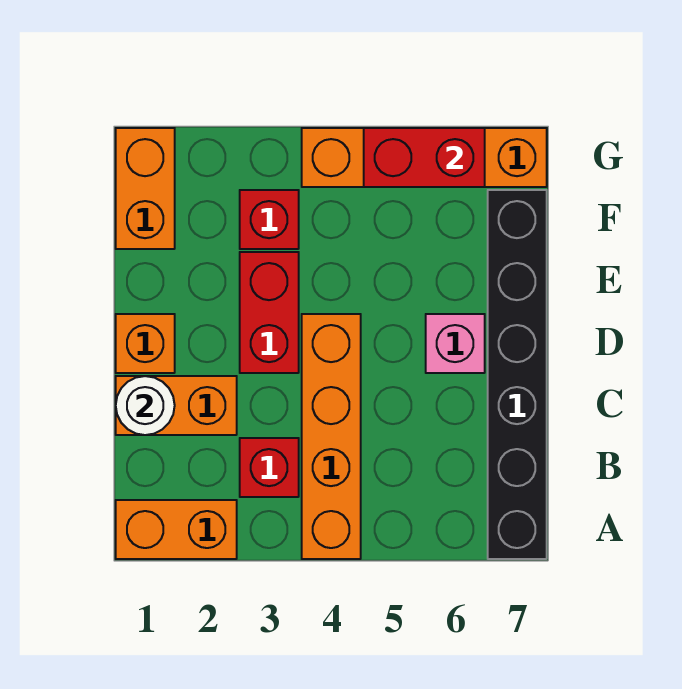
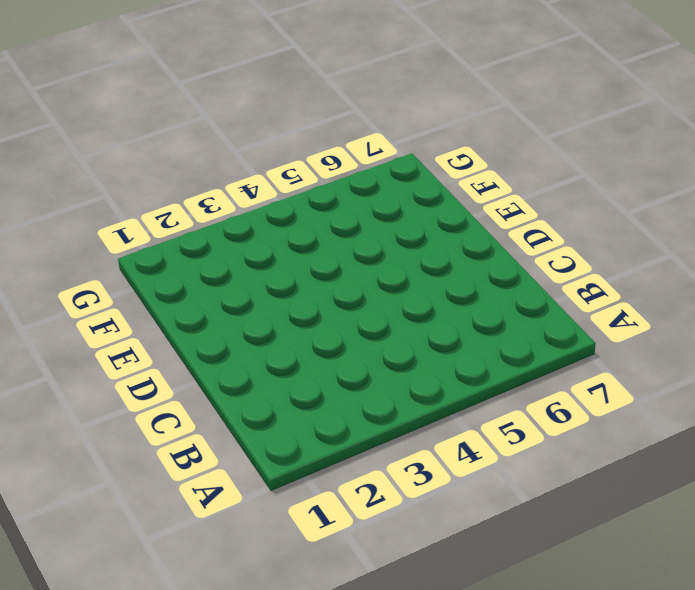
none -> orange brick A1:A2 level 1
none -> orange brick A4:D4 level 1
none -> black brick A7:F7 level 1

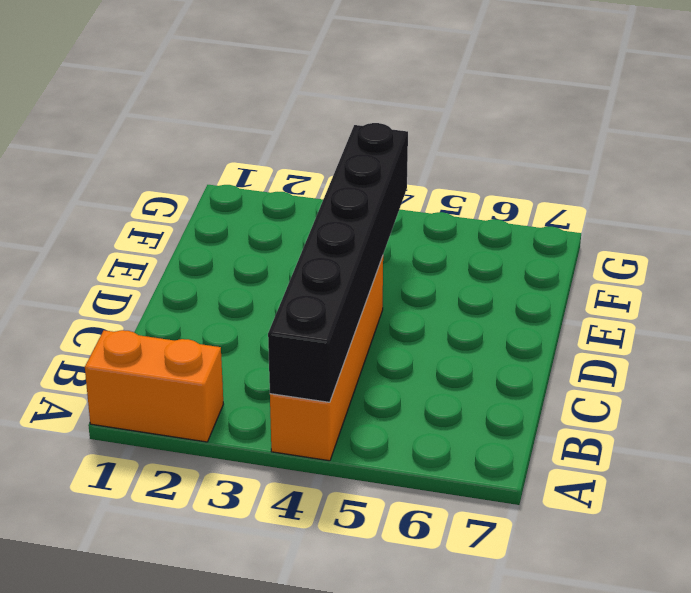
black brick A4:F4 level 2 -> black brick A7:F7 level 1
none -> red brick B3 level 1
none -> orange brick C1:C2 level 1
none -> orange brick D1 level 1

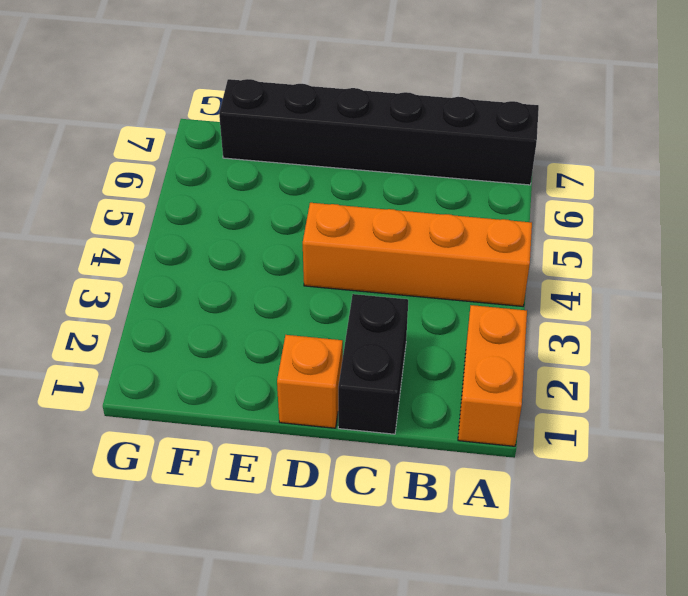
black brick C1:C2 level 1 -> orange brick C1:C2 level 1
none -> red brick B3 level 1
none -> red brick D3:E3 level 1
none -> pink brick D6 level 1

